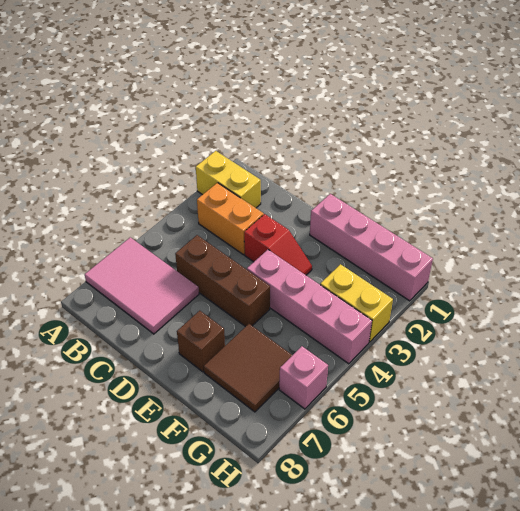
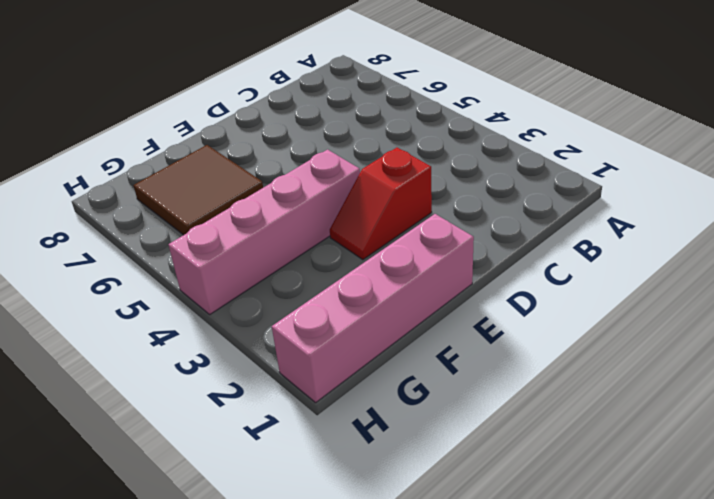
none -> yellow brick A2:B2 level 1
none -> pink tile A6:C7 level 1

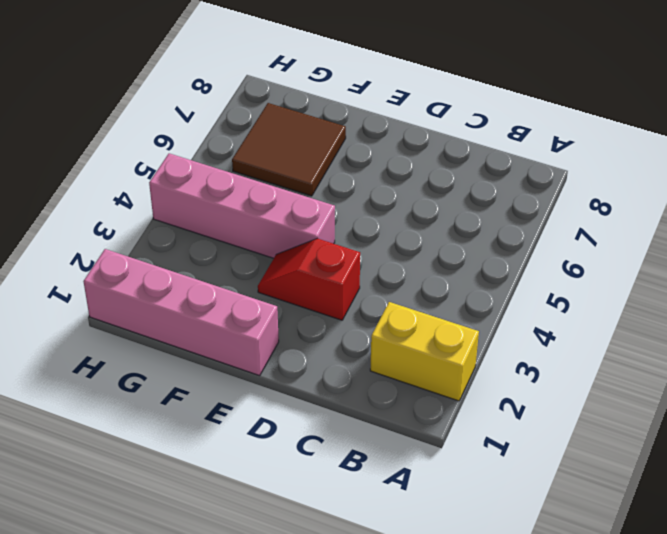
none -> pink tile A6:C7 level 1
none -> orange brick B3:C3 level 1

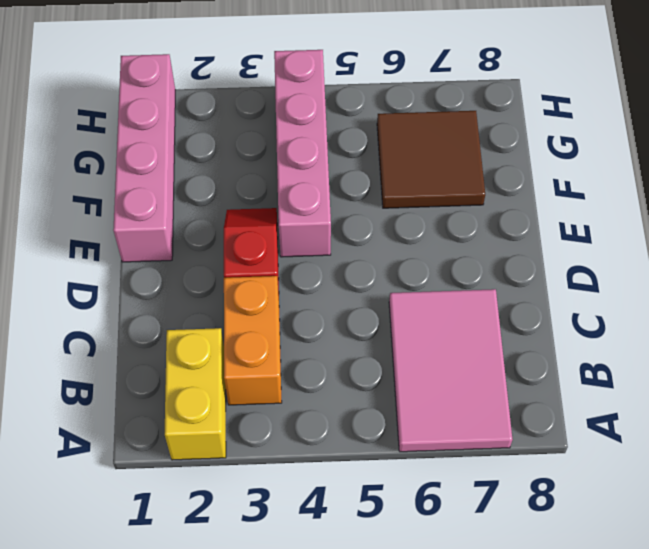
none -> brown brick C5:E5 level 1
none -> brown brick E7 level 1

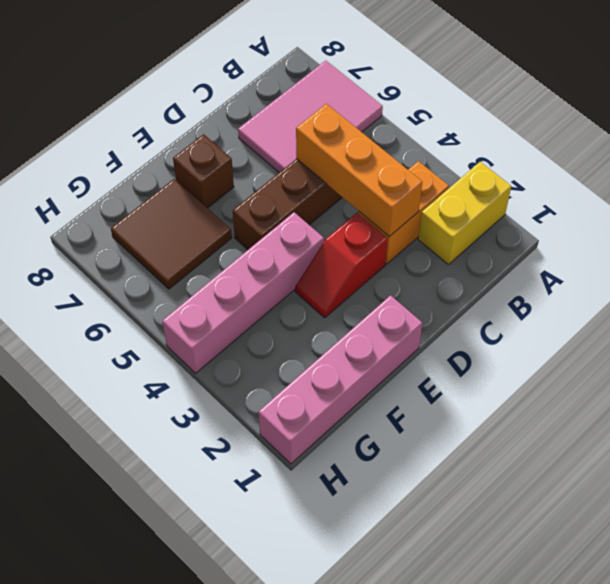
orange brick C3:C5 level 2 -> none
none -> yellow brick G3:H3 level 1
none -> pink brick H6 level 1

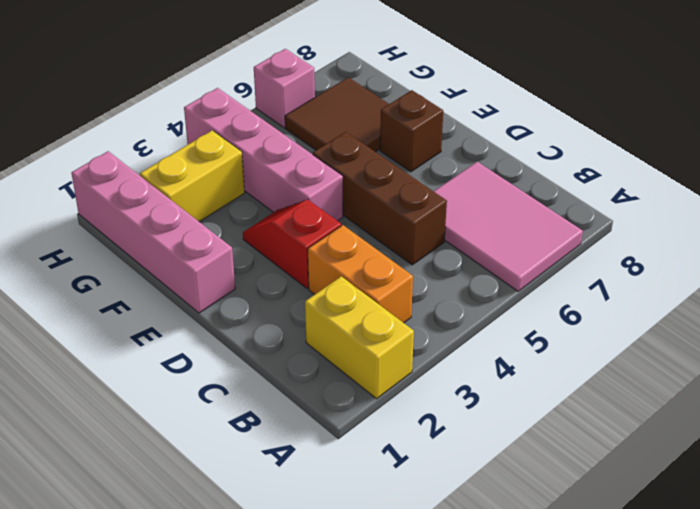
yellow brick G2:G3 level 1 -> yellow brick G3:H3 level 1

